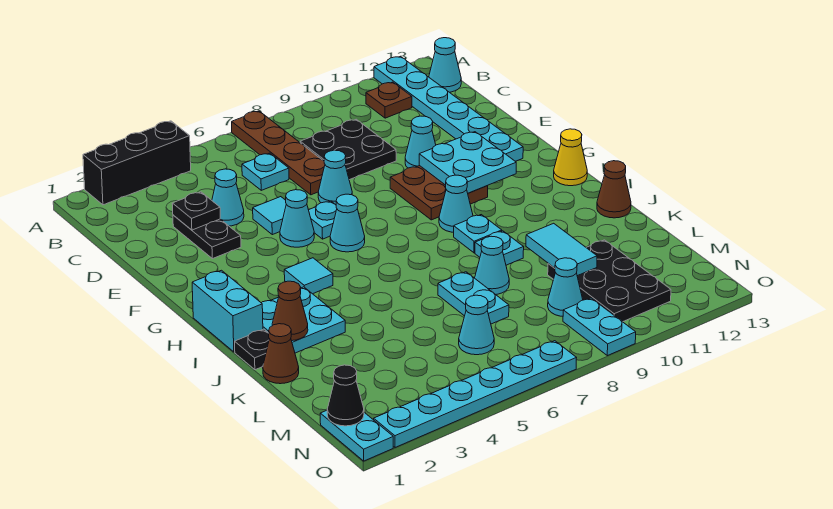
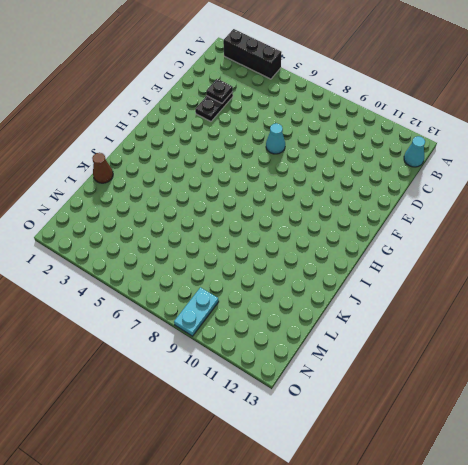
none -> brown plate A7:D7 level 1
none -> cyan plate A12:F12 level 1
none -> brown plate B11 level 1
none -> cyan plate C6 level 1

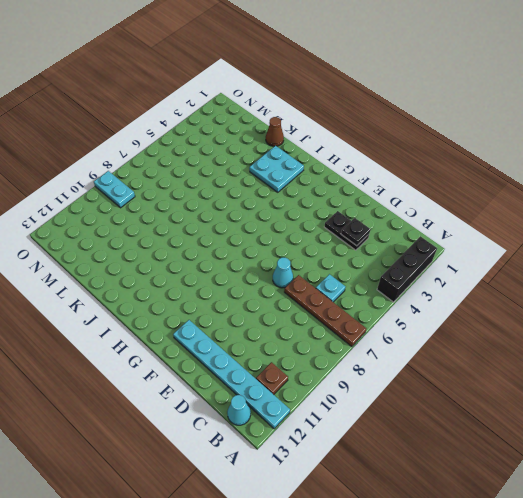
none -> black plate C8:D9 level 1
none -> cyan cone D4 level 1
none -> cyan tile E5 level 1
none -> cyan cone E10 level 1

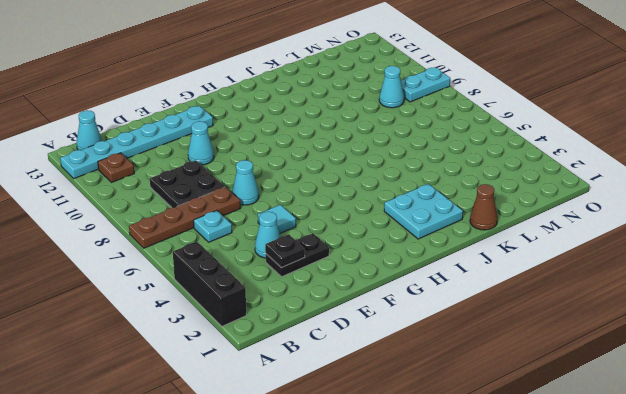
none -> cyan cone F5 level 1
none -> cyan plate F6 level 1
none -> brown plate F9:G10 level 1
none -> cyan cone G6 level 1

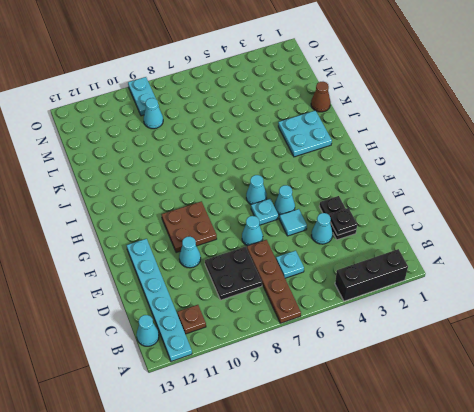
none -> cyan brick H1:I1 level 1
none -> cyan tile H4 level 1
none -> cyan cone H9 level 1
none -> yellow cone H13 level 1

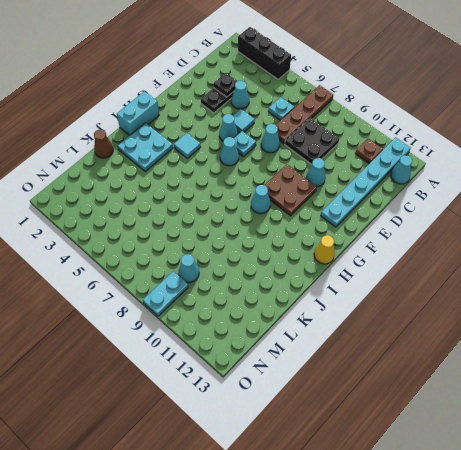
none -> cyan plate I9 level 1
none -> black plate J1 level 1
none -> cyan plate J9 level 1
none -> brown cone J13 level 1

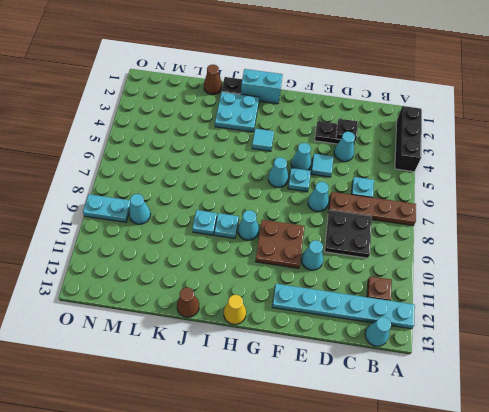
none -> cyan plate K7:L7 level 1
none -> cyan cone K8 level 1
none -> black plate L10:N11 level 1
none -> cyan cone M6 level 1

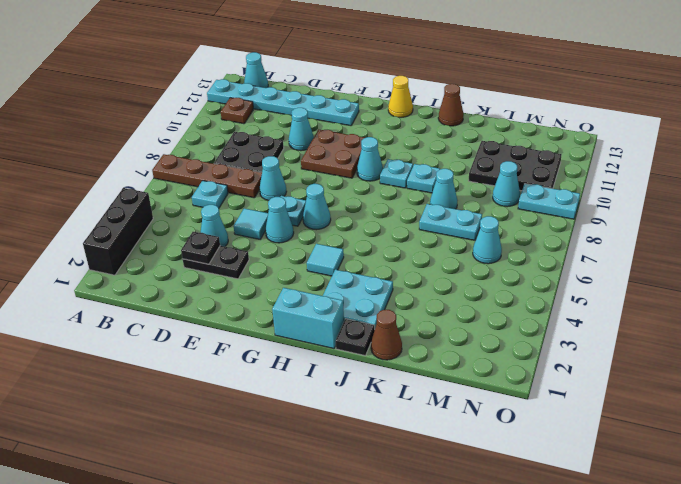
none -> cyan plate N1:O1 level 1
none -> cyan plate O2:O7 level 1
none -> cyan plate F10:G11 level 2
none -> brown cone J2 level 2

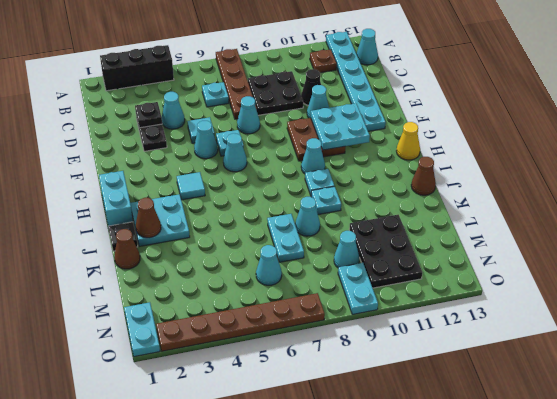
black cone D10 level 1 -> black cone N1 level 2
brown plate O2:O7 level 1 -> cyan plate O2:O7 level 1
none -> cyan tile K10:L10 level 2

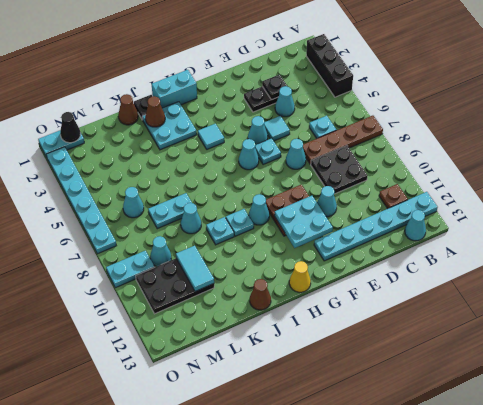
cyan tile L10:L11 level 2 -> cyan tile K10:L10 level 2

